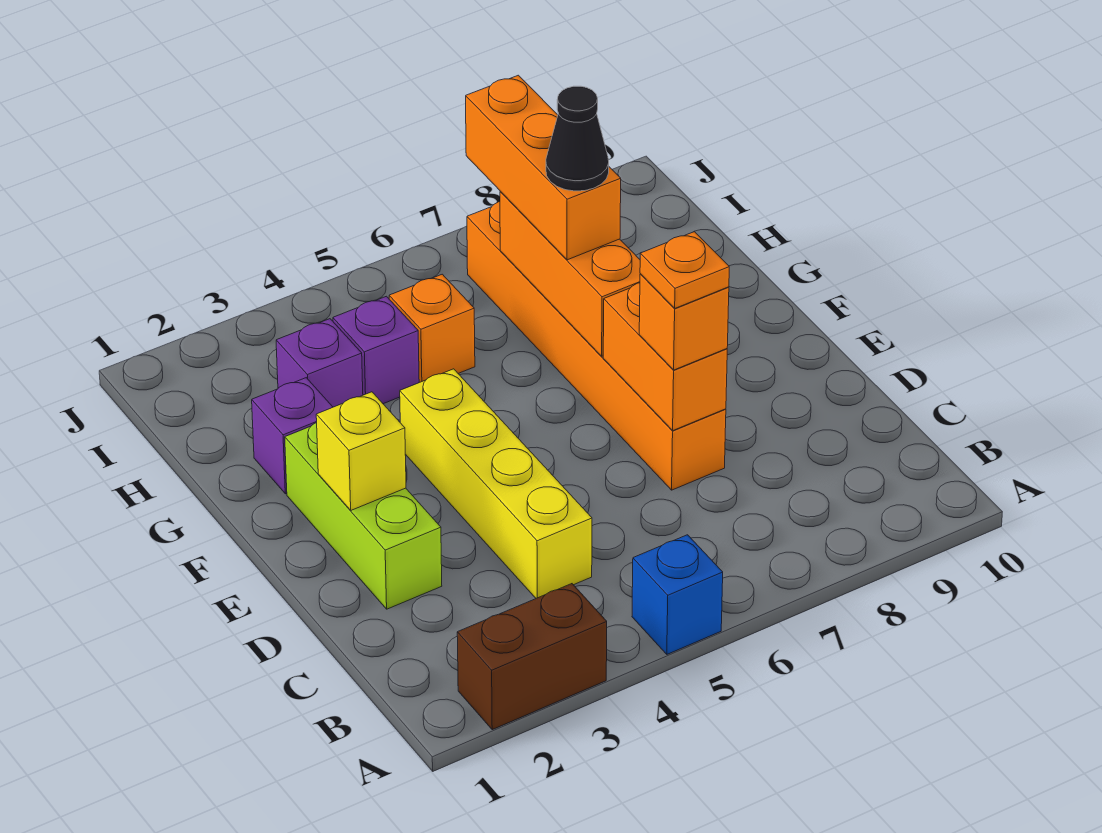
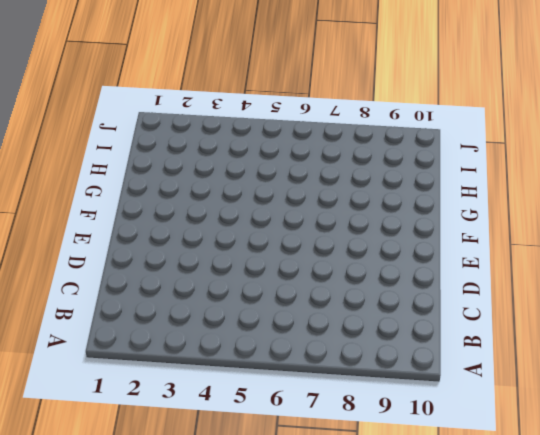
none -> brown brick A2:A3 level 1
none -> blue brick A5 level 1
none -> yellow brick C4:F4 level 1

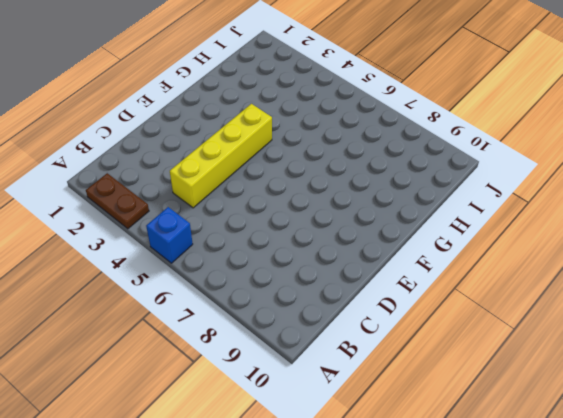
brown plate A2:A3 level 1 -> brown brick A2:A3 level 1
none -> lime brick D2:F2 level 1
none -> orange brick D7:I7 level 1
none -> purple brick G2 level 1

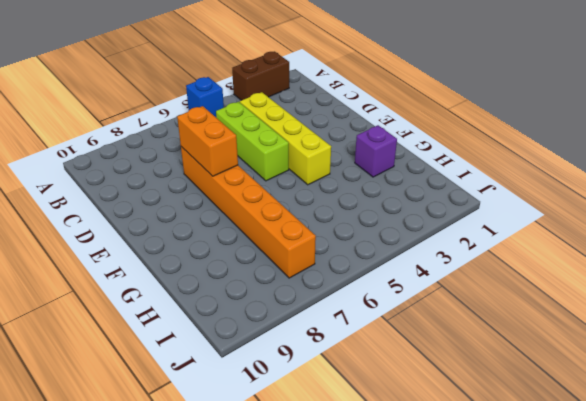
lime brick C5:E5 level 1 -> lime brick D2:F2 level 1
none -> purple brick H3 level 1
none -> purple brick H4 level 1
none -> orange brick H5 level 1

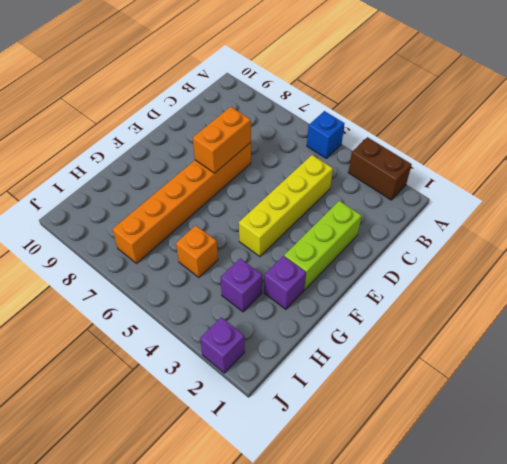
purple brick J2 level 1 -> purple brick H4 level 1
none -> yellow brick E2 level 2
none -> orange brick F7:H7 level 2
none -> orange brick D7 level 3

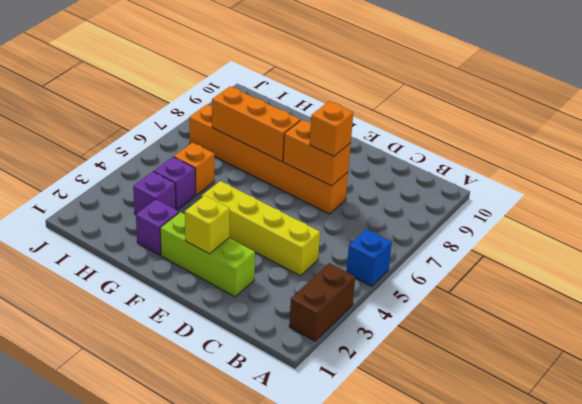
none -> orange brick G7:I7 level 3
none -> orange plate D7 level 4
none -> black cone G7 level 4

